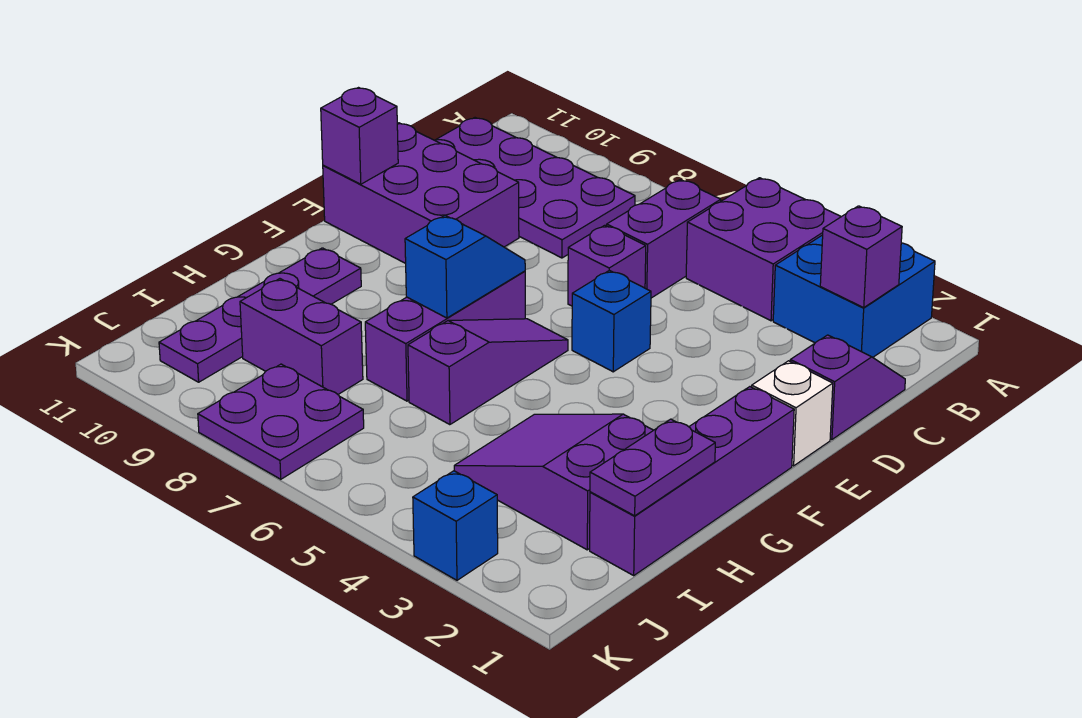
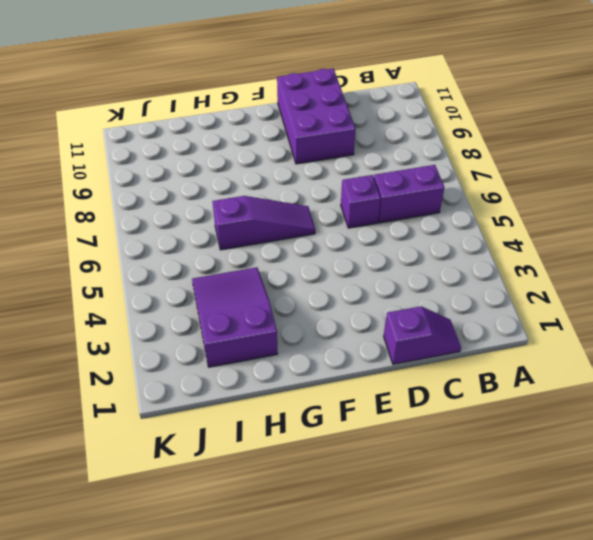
none -> blue brick A2:B3 level 1
none -> purple brick A4:B5 level 1
none -> purple plate B8:C11 level 1

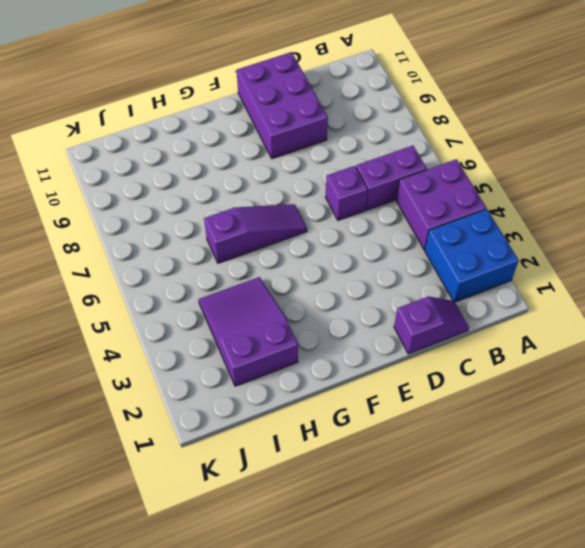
none -> purple plate B8:C11 level 1
none -> white brick E1 level 1
none -> blue brick E5 level 1

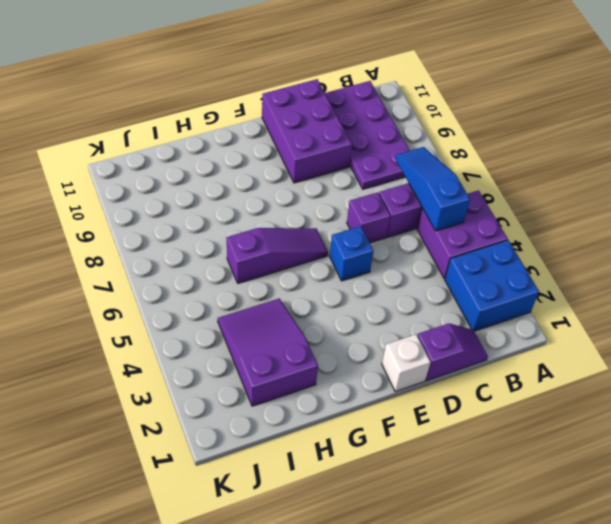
blue slope B5:B7 level 2 top 5 -> none
none -> purple brick F1:I1 level 1
none -> purple brick F7:H7 level 1
none -> purple plate G10:J10 level 1

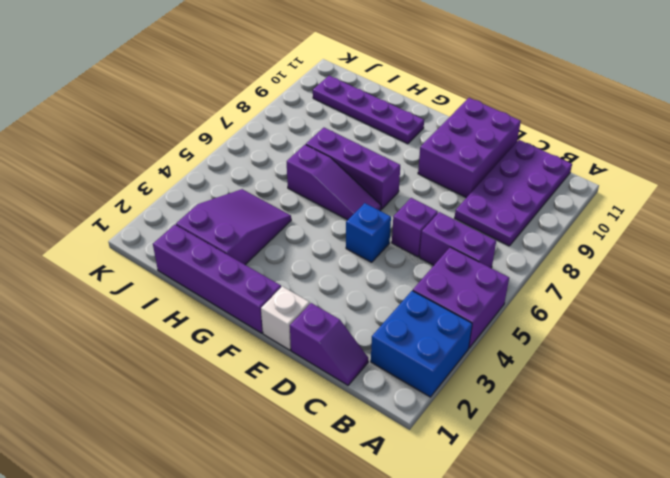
none -> purple brick I8:I9 level 1
none -> purple plate J7:K8 level 1
none -> blue brick K3 level 1

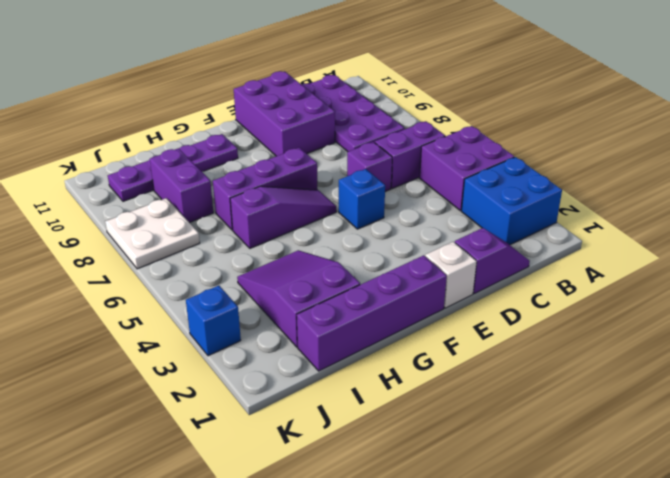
white plate J7:K8 level 1 -> purple plate J7:K8 level 1
none -> purple brick B2 level 2
none -> purple brick E11 level 2
none -> blue slope F7:G7 level 2 top G

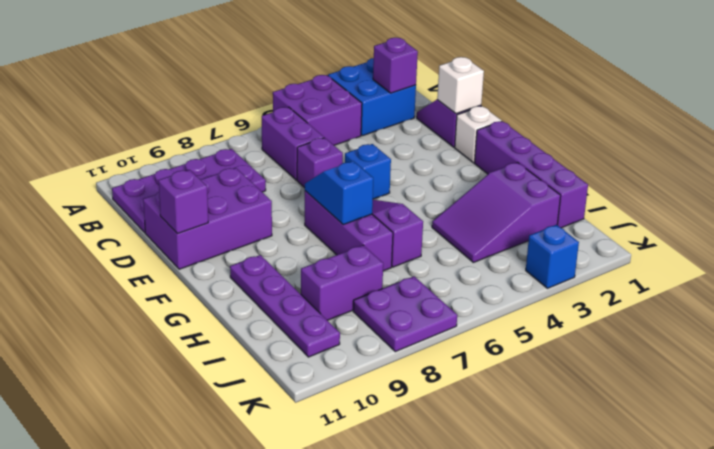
white brick D1 level 2 -> none
none -> purple plate H1:I1 level 2

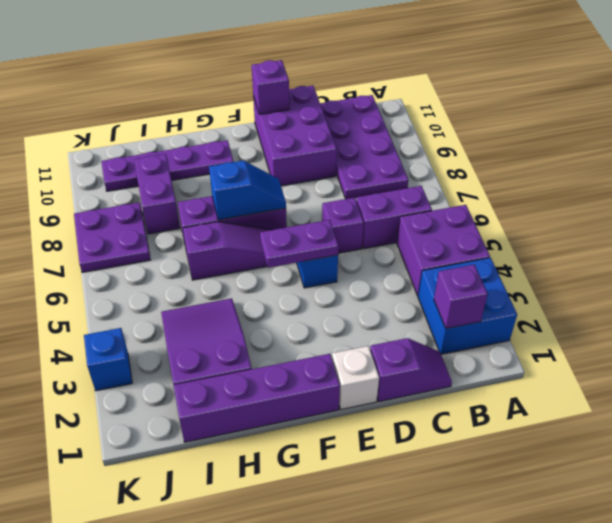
purple plate E5:F5 level 2 -> purple plate H1:I1 level 2

